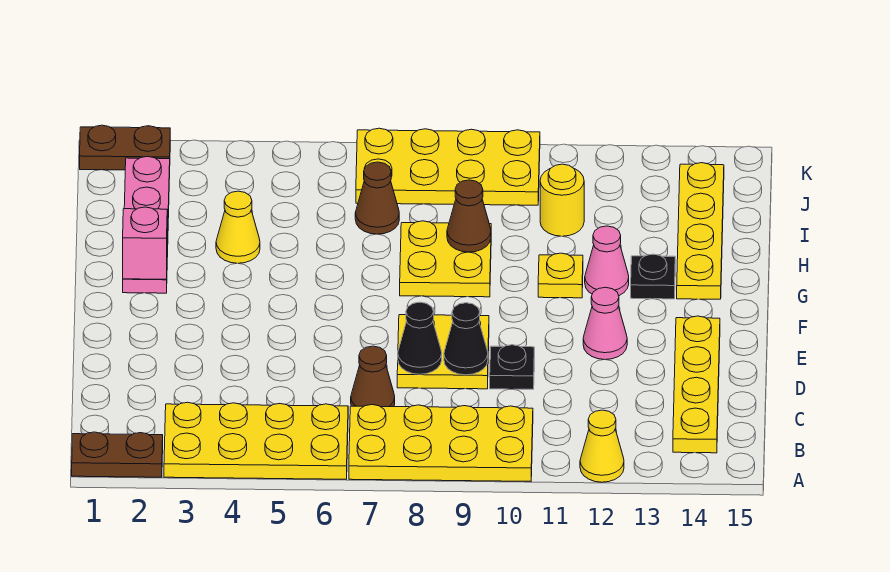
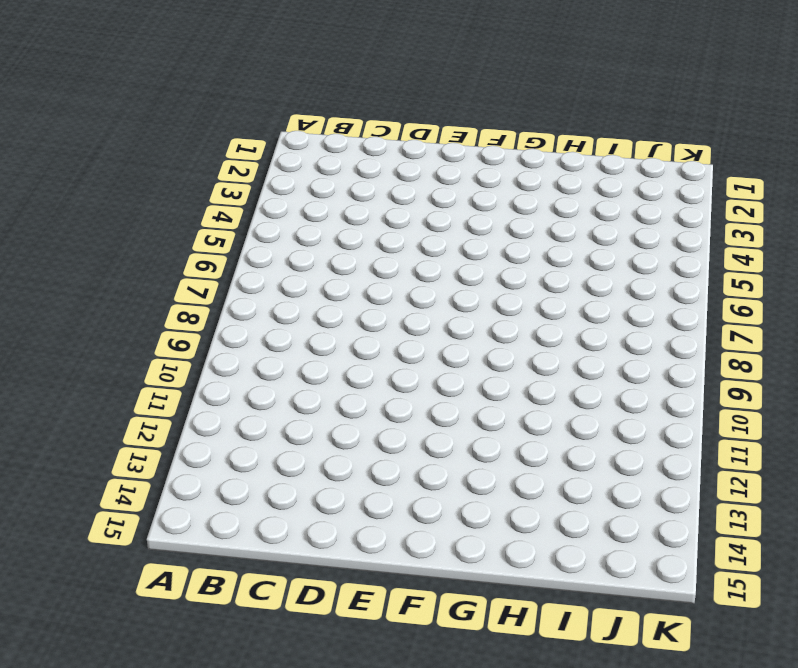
none -> brown plate A1:A2 level 1
none -> yellow plate A3:B6 level 1
none -> yellow plate A7:B10 level 1

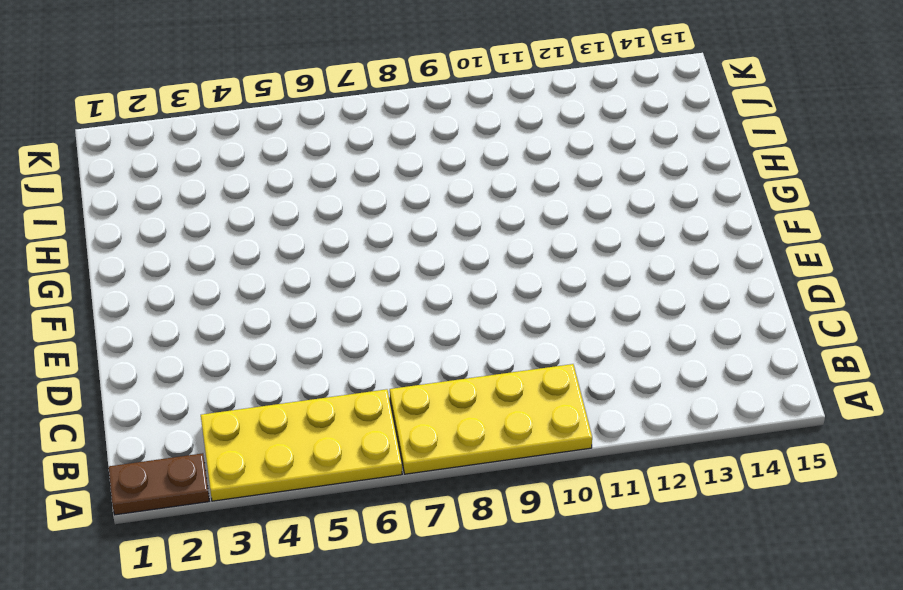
none -> yellow cone A12 level 1
none -> yellow plate B14:E14 level 1
none -> brown cone C7 level 1

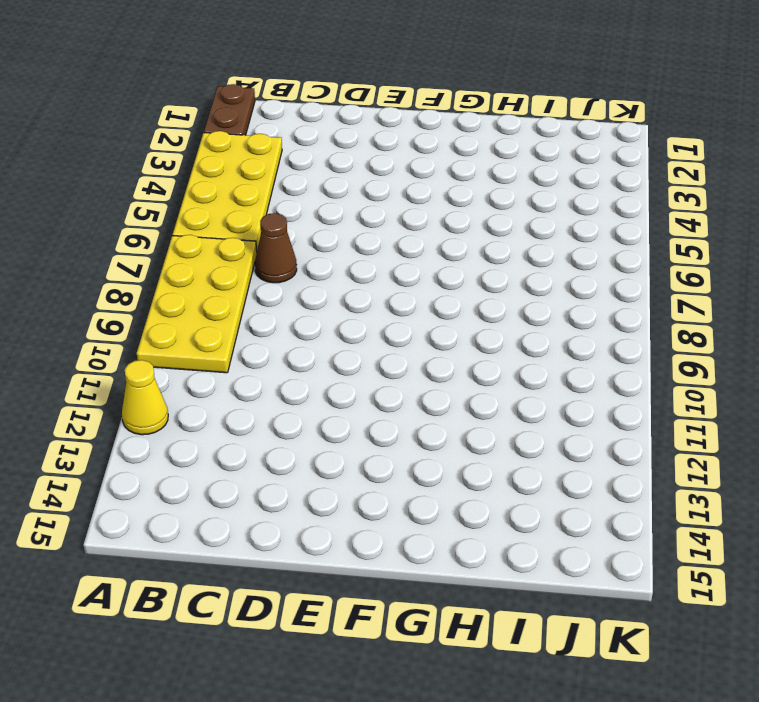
none -> yellow plate B14:E14 level 1
none -> yellow plate D8:E9 level 1
none -> black plate D10 level 1

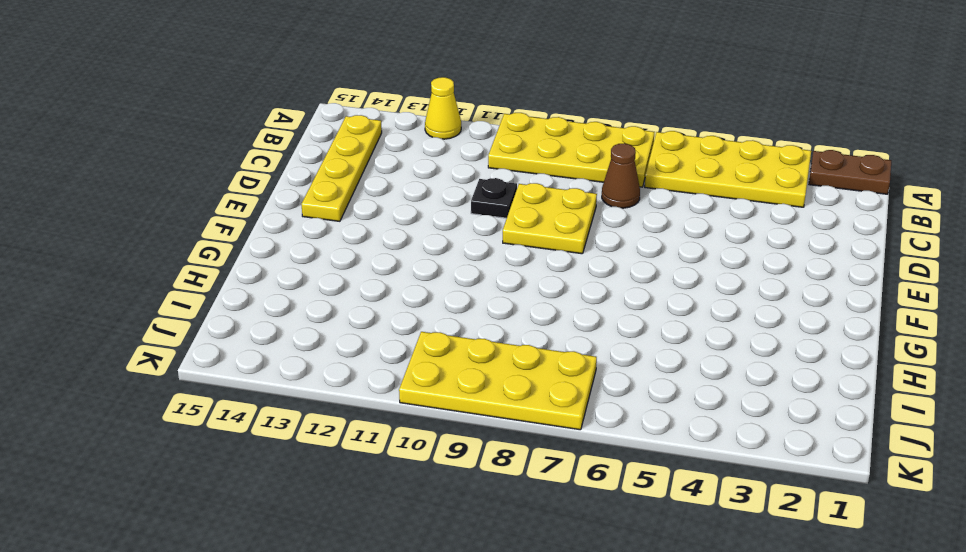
none -> pink cone E12 level 1
none -> pink plate G2:J2 level 1
none -> yellow plate G8:H9 level 1

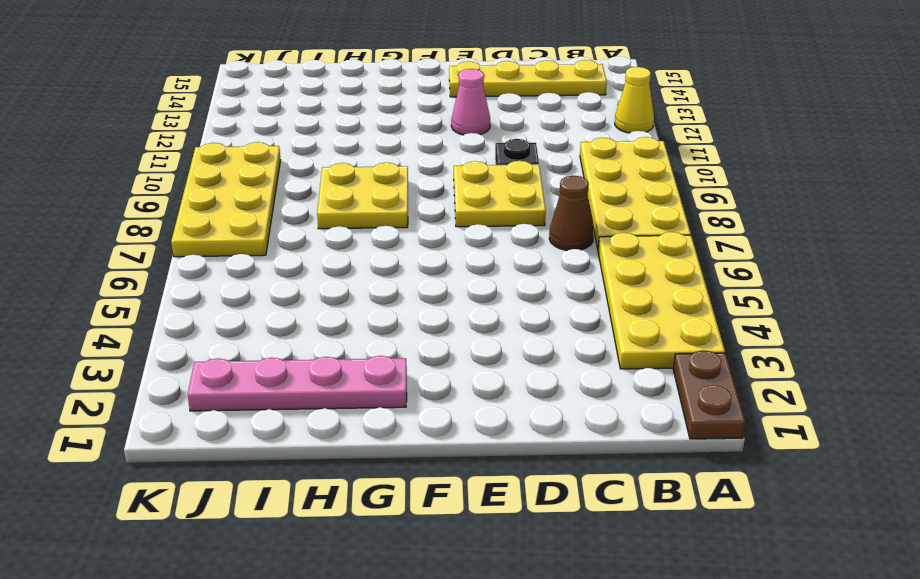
none -> yellow plate G11 level 1
none -> pink cone G12 level 1
none -> black plate G13 level 1

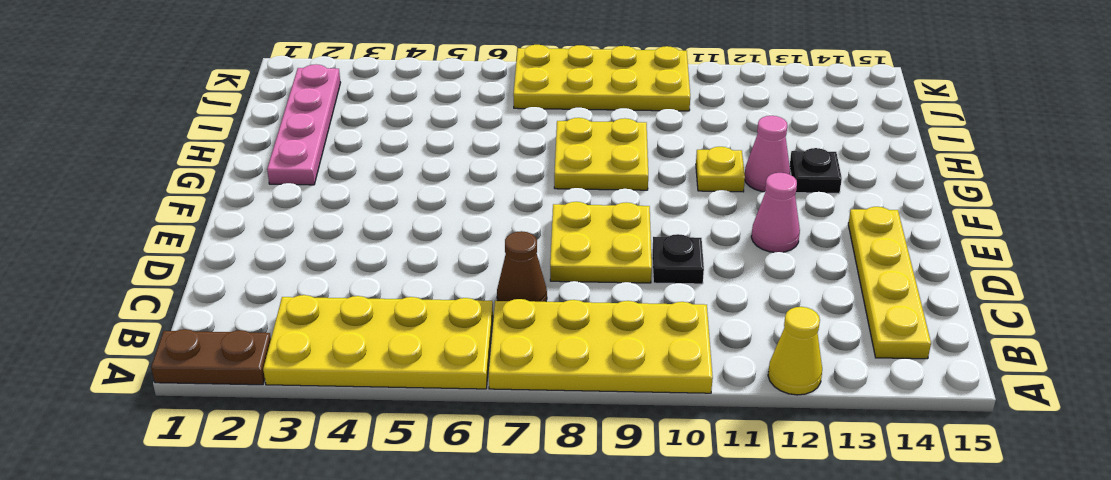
none -> yellow plate G14:J14 level 1
none -> yellow cone H4 level 1
none -> brown cone I7 level 1

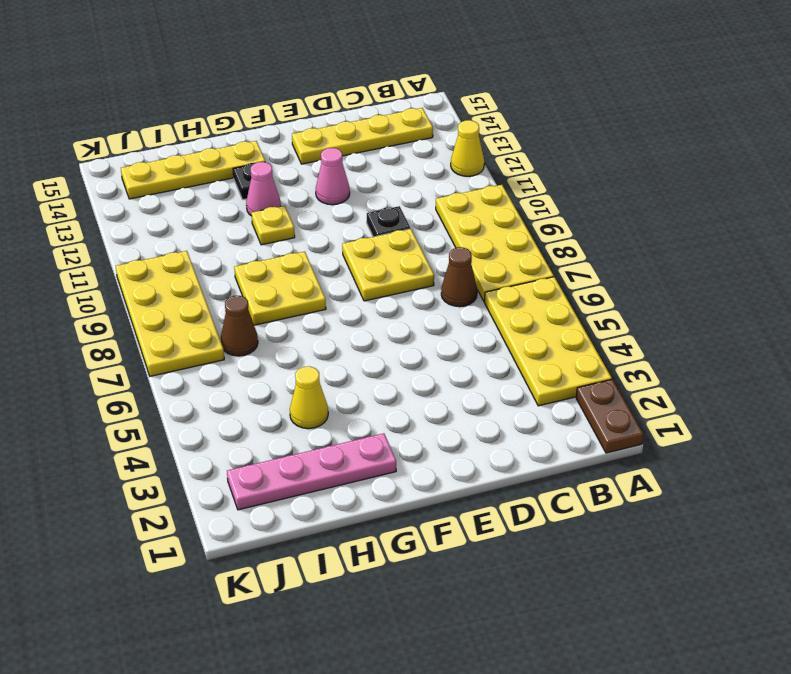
none -> yellow round brick I11 level 1
none -> brown plate K1:K2 level 1
none -> black cone D8 level 2

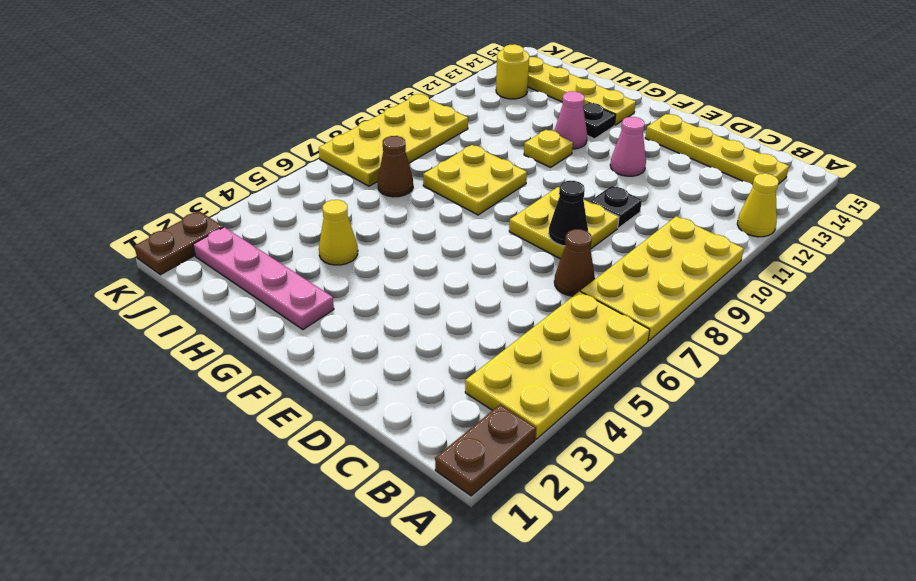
yellow round brick J13 level 1 -> yellow round brick I11 level 1
none -> black cone D9 level 2
none -> pink brick G2 level 2
none -> brown cone H9 level 2

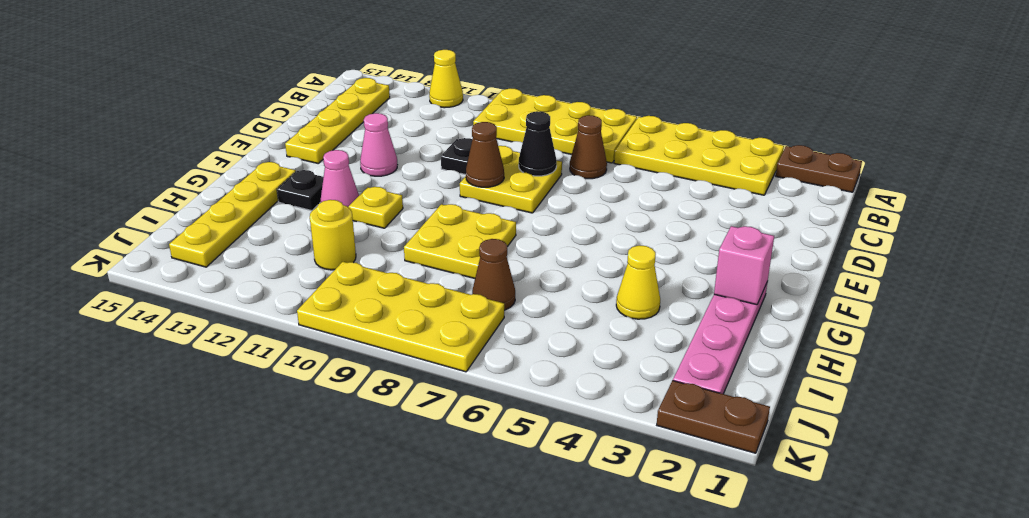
brown cone E9 level 2 -> brown cone H9 level 2
none -> black cone D9 level 2

